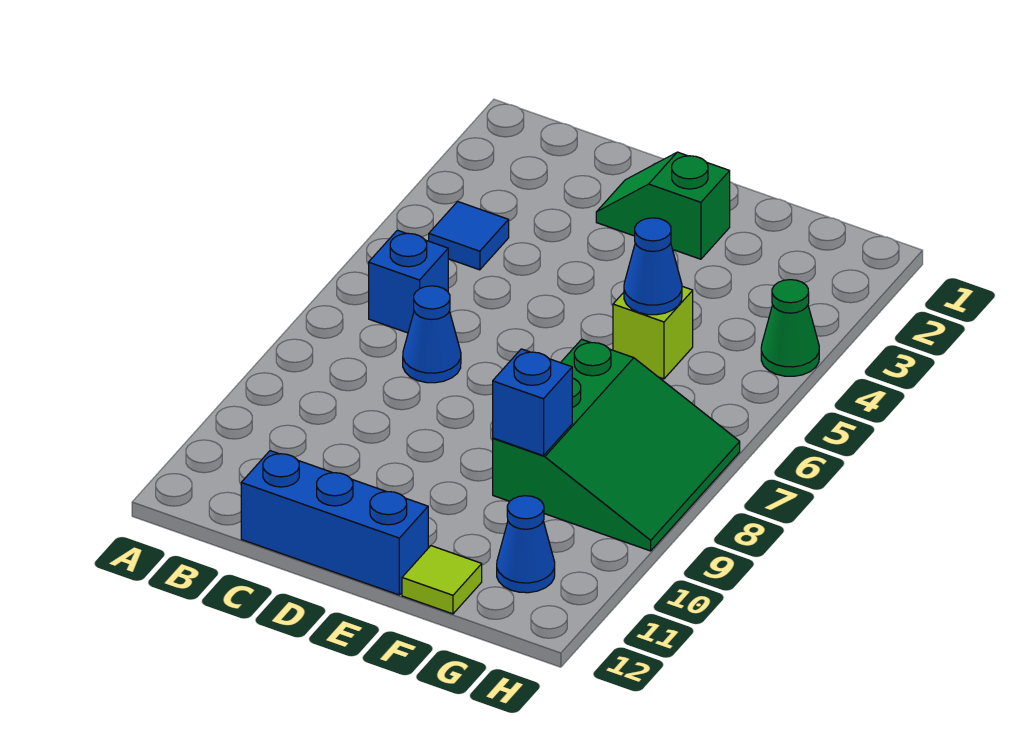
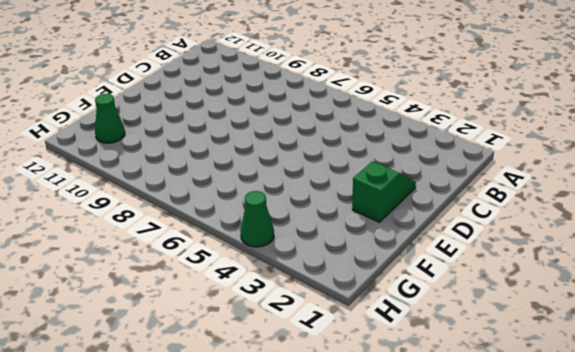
green cone G11 level 1 -> blue cone G11 level 1
none -> blue tile B4 level 1
none -> blue brick B6 level 1
none -> blue cone C7 level 1

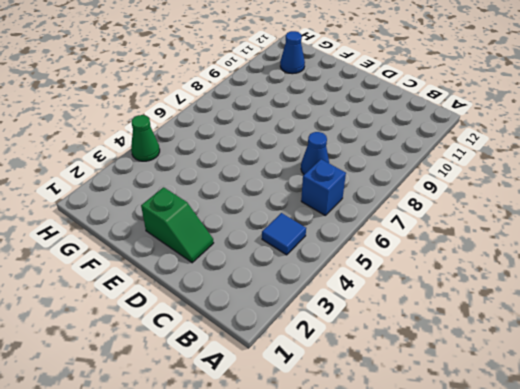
none -> blue brick C12:E12 level 1
none -> lime brick F5 level 1
none -> green slope F7:H9 level 1 top F

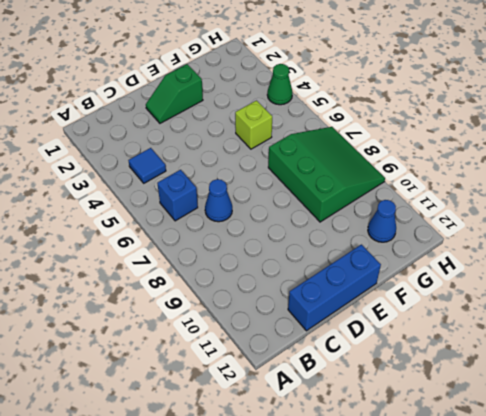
none -> lime tile F12 level 1
none -> blue cone F5 level 2
none -> blue brick F9 level 2

